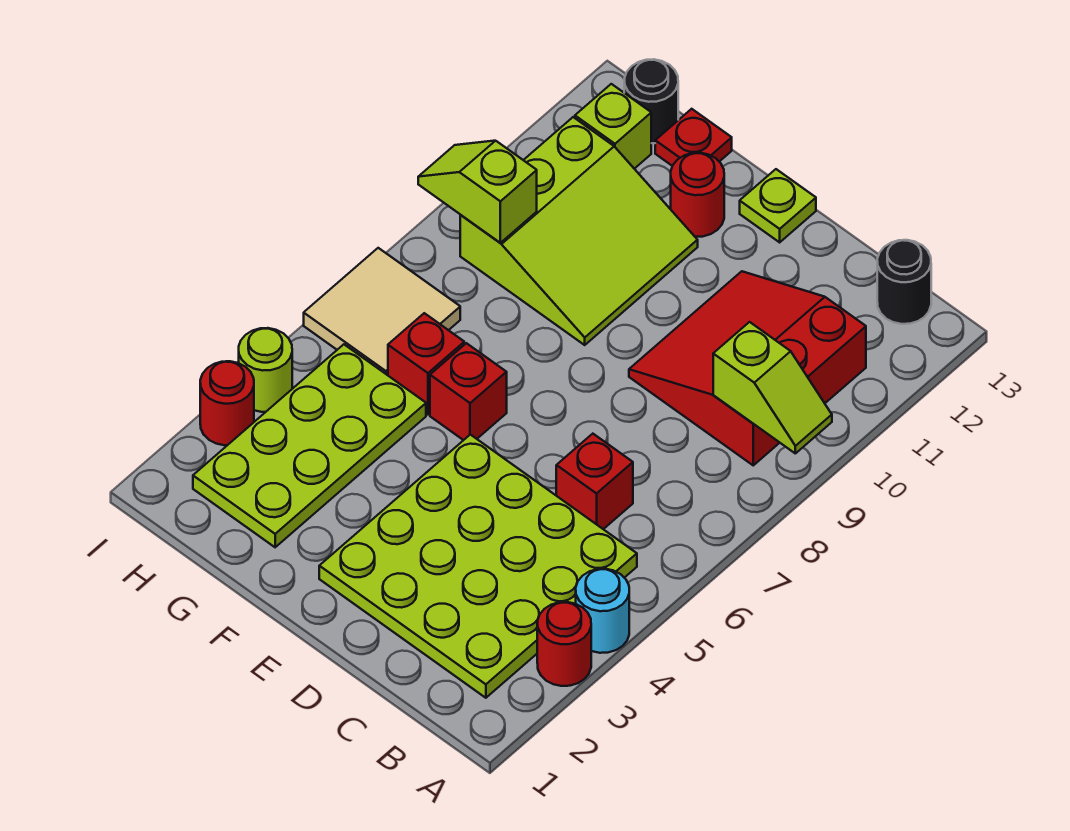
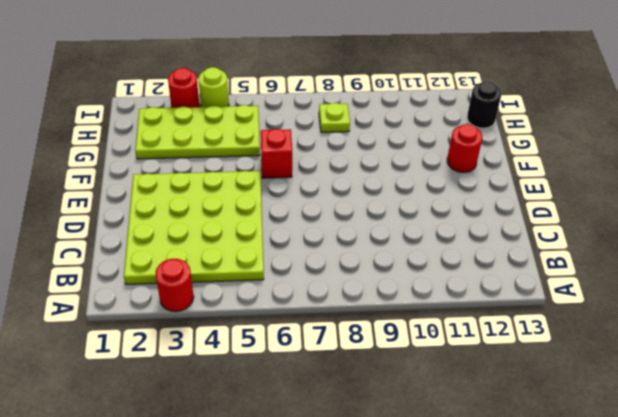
lime plate H8 level 1 -> lime plate E13 level 1
none -> cyan round brick A4 level 1
none -> red slope B9:D11 level 1 top B
none -> black round brick B13 level 1

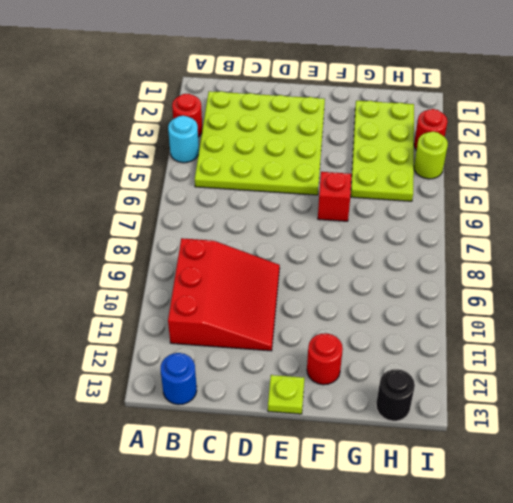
blue round brick B13 level 1 -> black round brick B13 level 1
none -> red brick C6 level 1
none -> lime slope F9:H11 level 1 top H
none -> red brick G6 level 1

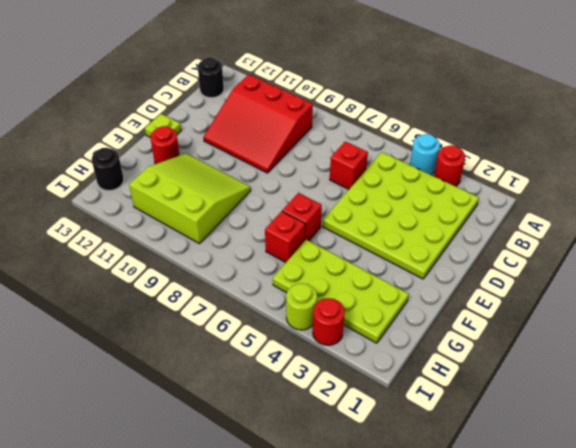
none -> red plate G13 level 1
none -> tan tile H6:I7 level 1
none -> lime brick H12 level 1

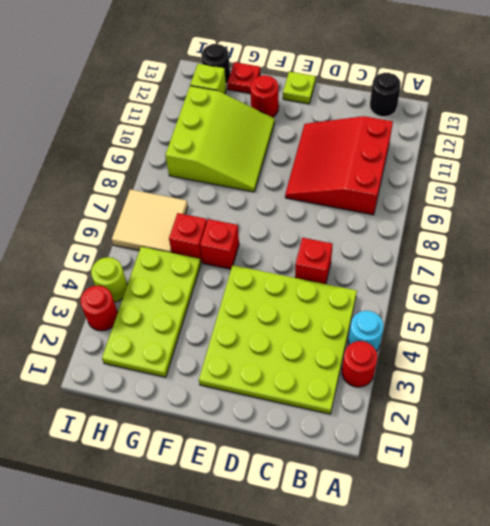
none -> lime slope A9:B9 level 2 top B
none -> lime slope H9:I9 level 2 top H

